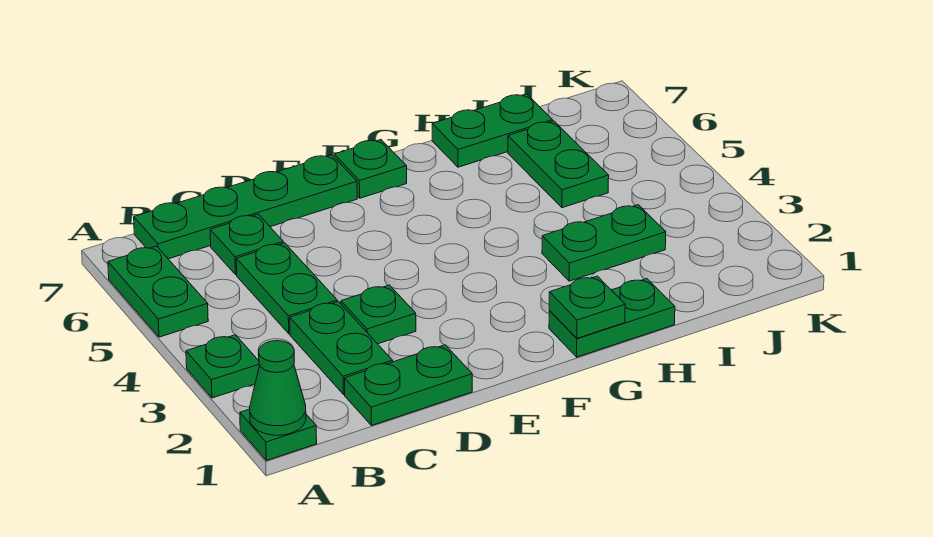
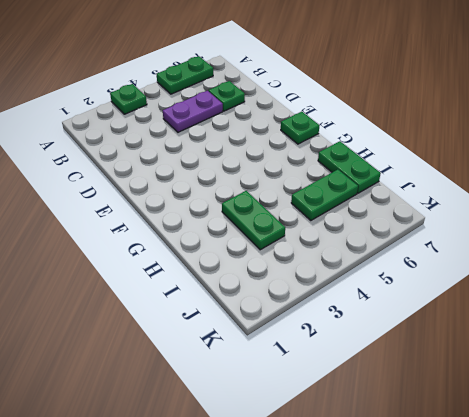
purple plate C4:C5 level 1 -> green plate C4:C5 level 1
none -> green plate A1 level 1
none -> green plate B7:E7 level 1
none -> green plate C1:D1 level 1

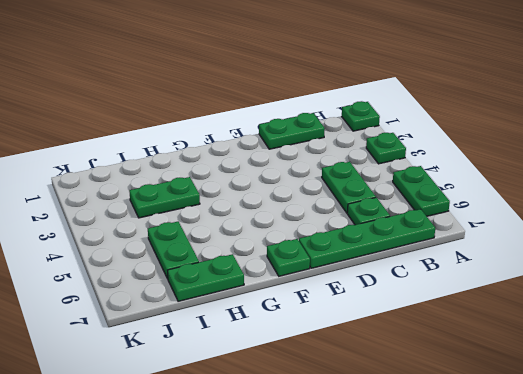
none -> green plate C2:C3 level 1
none -> green plate D3 level 1
none -> green plate G1:H1 level 1

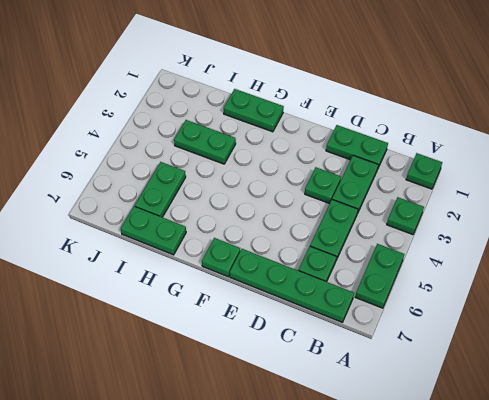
none -> green cone A1 level 2
none -> green plate G1 level 2

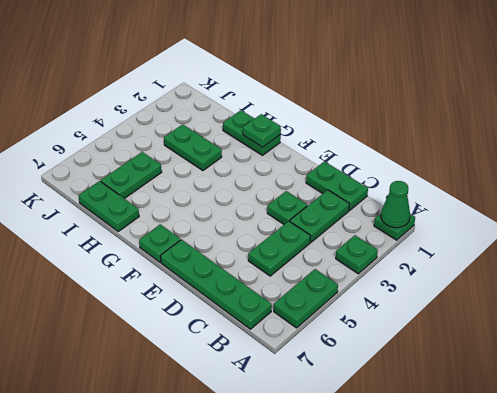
none -> green plate C6 level 1

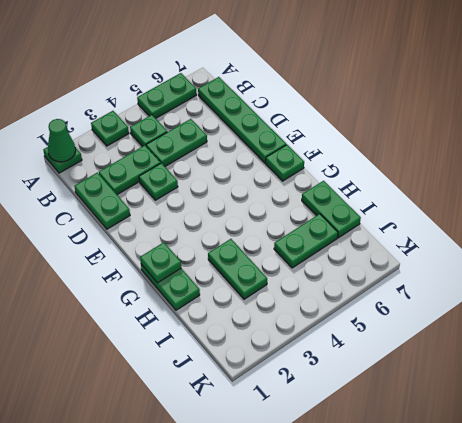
green plate B4 level 1 -> green plate C6 level 1

